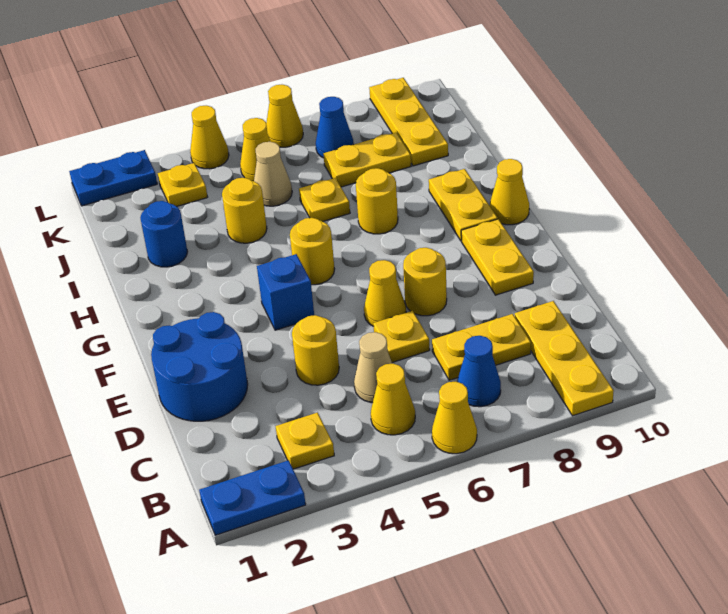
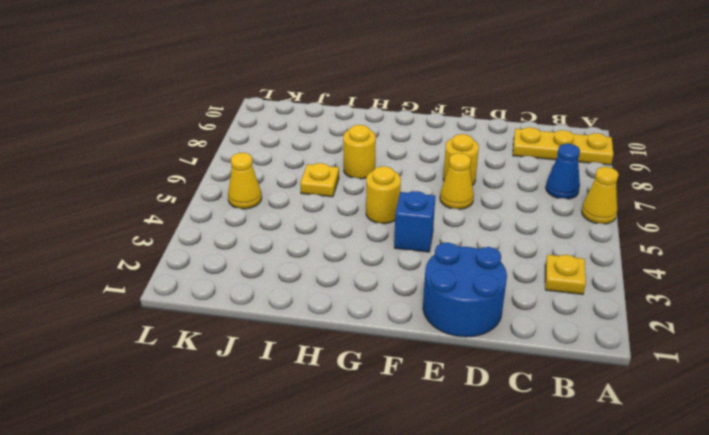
none -> blue plate A1:A2 level 1
none -> yellow cone B5 level 1
none -> tan cone C5 level 1
none -> yellow plate C7:C8 level 1

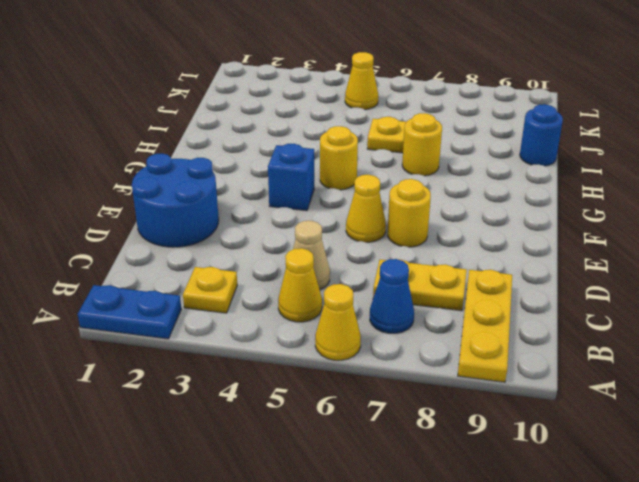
blue round brick I10 level 1 -> blue round brick I2 level 1
none -> yellow round brick D4 level 1
none -> yellow plate D6 level 1
none -> yellow plate E9:F9 level 1
none -> yellow plate G9:H9 level 1

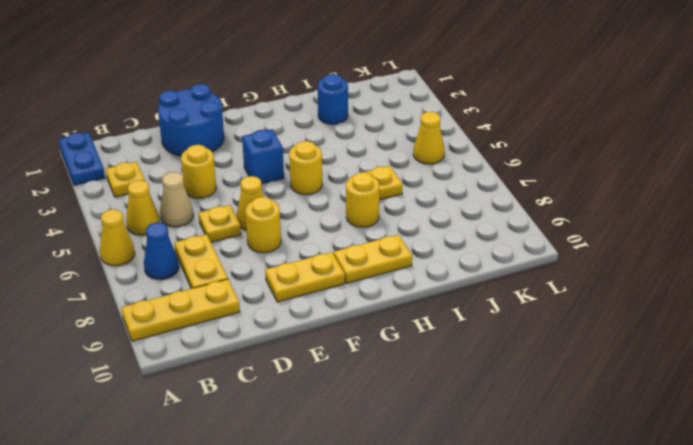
none -> yellow cone G10 level 1
none -> yellow round brick I4 level 1
none -> tan cone J5 level 1
none -> yellow plate J7:J8 level 1

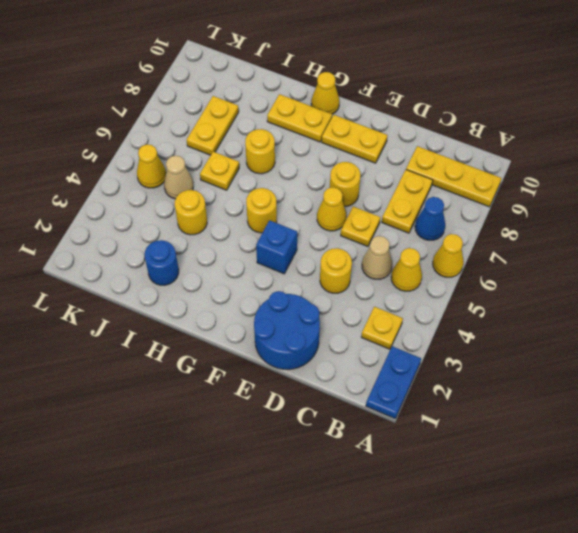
none -> yellow plate J9:L9 level 1
none -> yellow plate K3 level 1
none -> blue cone K7 level 1
none -> blue plate L1:L2 level 1

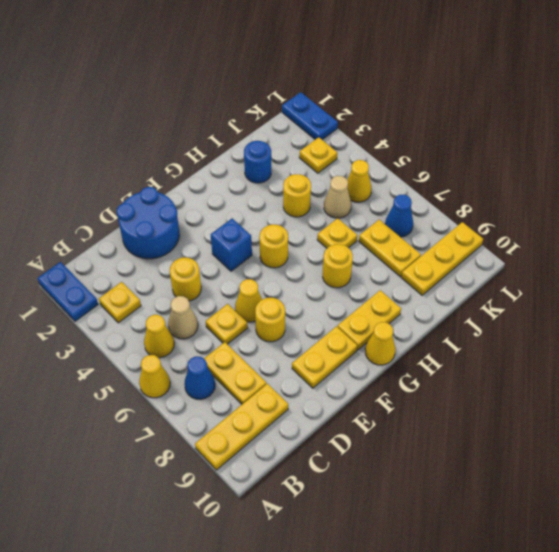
none -> yellow cone L4 level 1
none -> yellow cone L6 level 1

